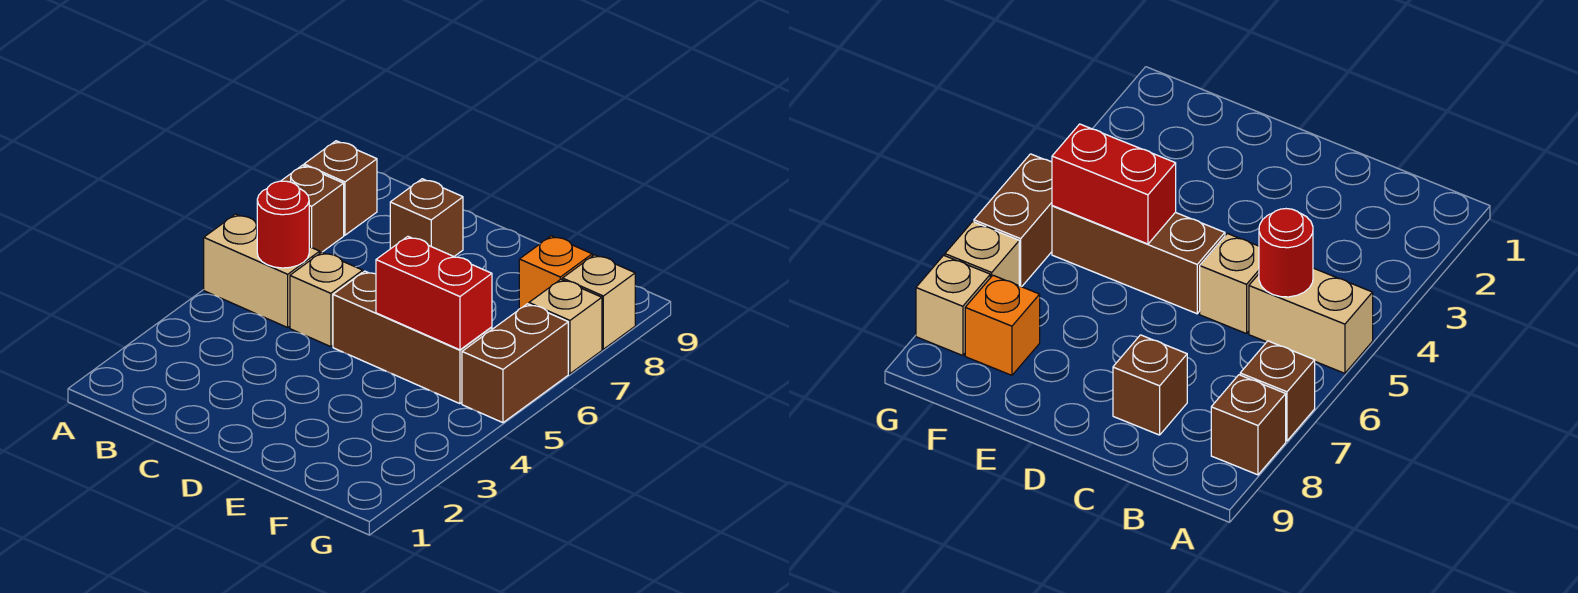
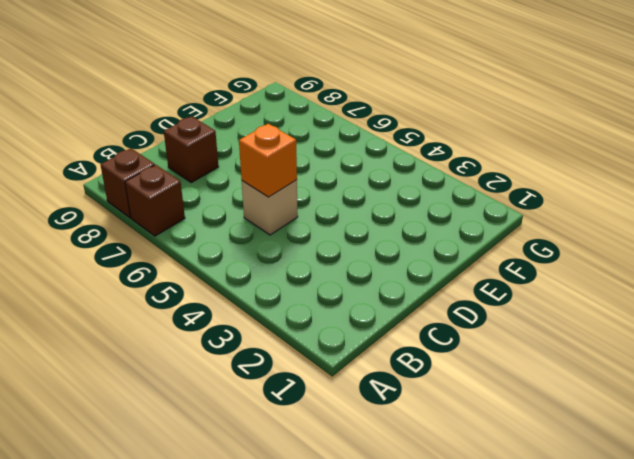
orange brick C5 level 2 -> orange brick F8 level 1
none -> tan brick A5:B5 level 1
none -> brown brick D5:F5 level 1
none -> brown brick G5:G6 level 1

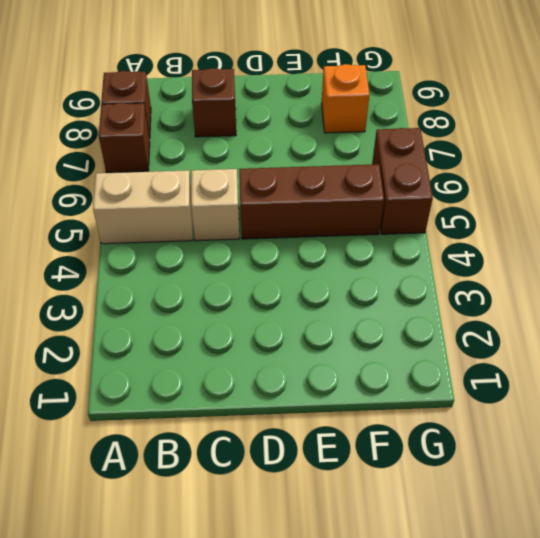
none -> tan brick G7 level 1
none -> tan brick G8 level 1
none -> red round brick B5 level 2

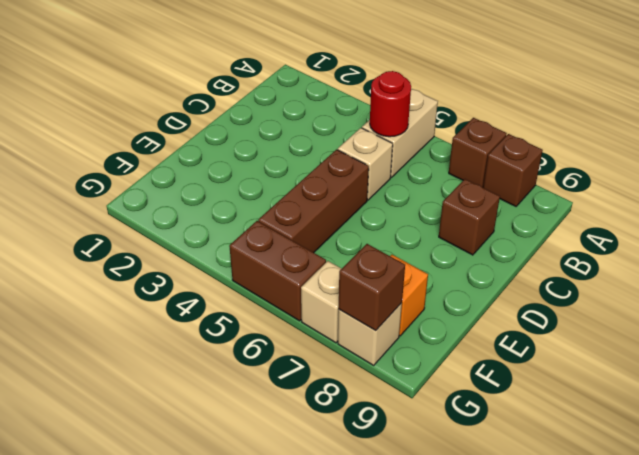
brown brick G8 level 2 -> none
none -> red brick E5:F5 level 2

